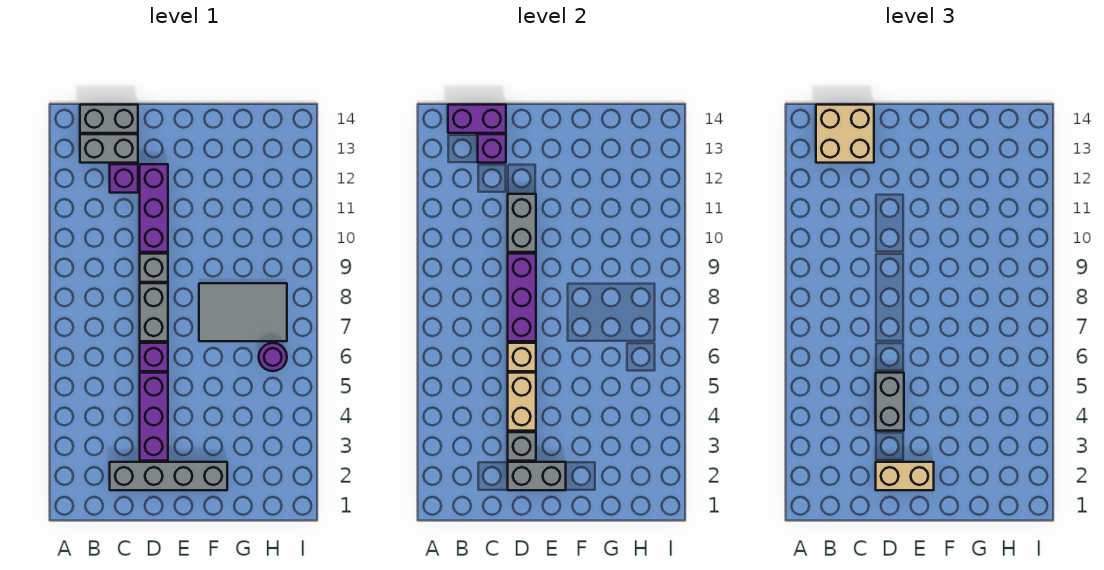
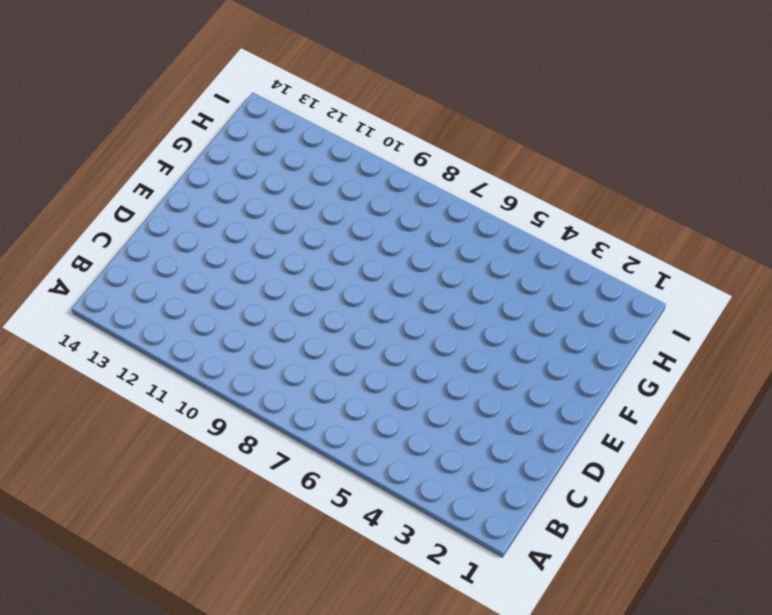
none -> grey brick B13:C13 level 1
none -> grey brick B14:C14 level 1
none -> grey brick C2:F2 level 1

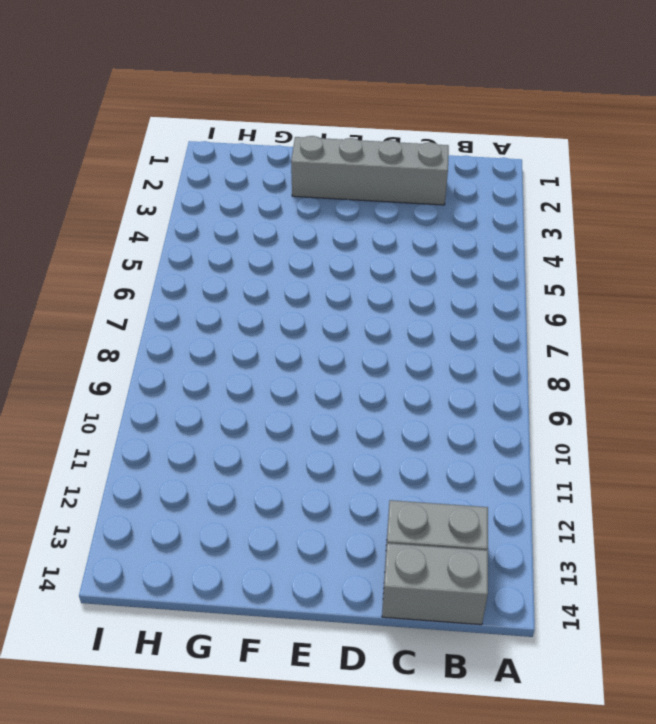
none -> purple brick C12 level 1
none -> purple brick D3:D5 level 1
none -> purple brick D6 level 1

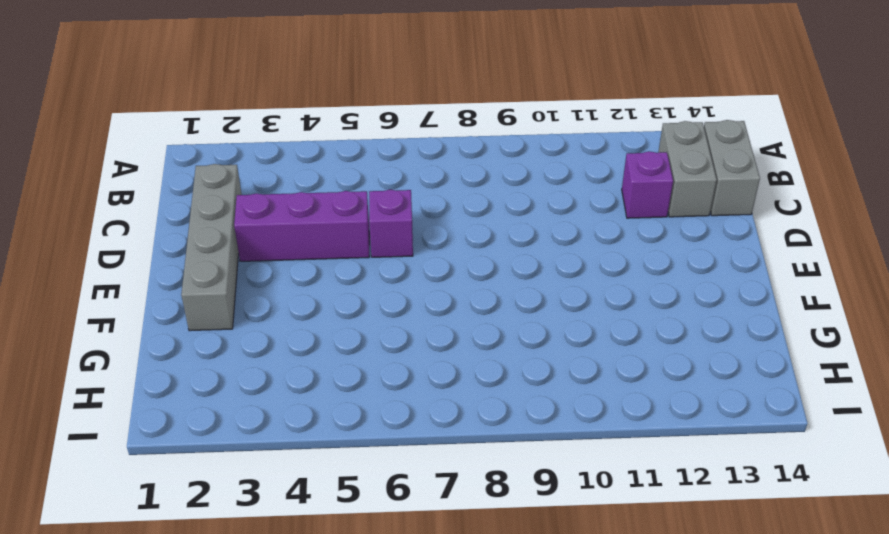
none -> grey brick D7:D8 level 1
none -> grey brick D9 level 1
none -> purple brick D10:D12 level 1

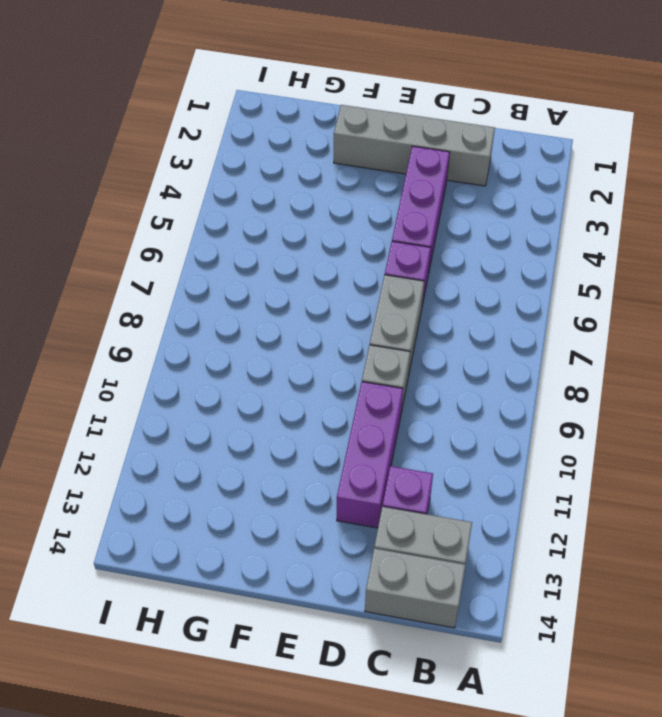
none -> grey tile F7:H8 level 1
none -> purple round brick H6 level 1
none -> purple brick B14:C14 level 2

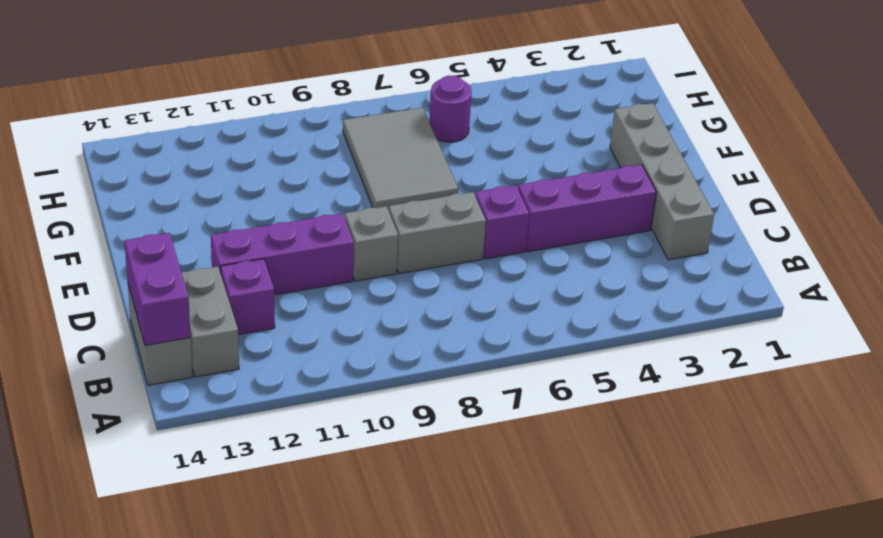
none -> purple brick C13 level 2
none -> grey brick D2:E2 level 2
none -> grey brick D3 level 2

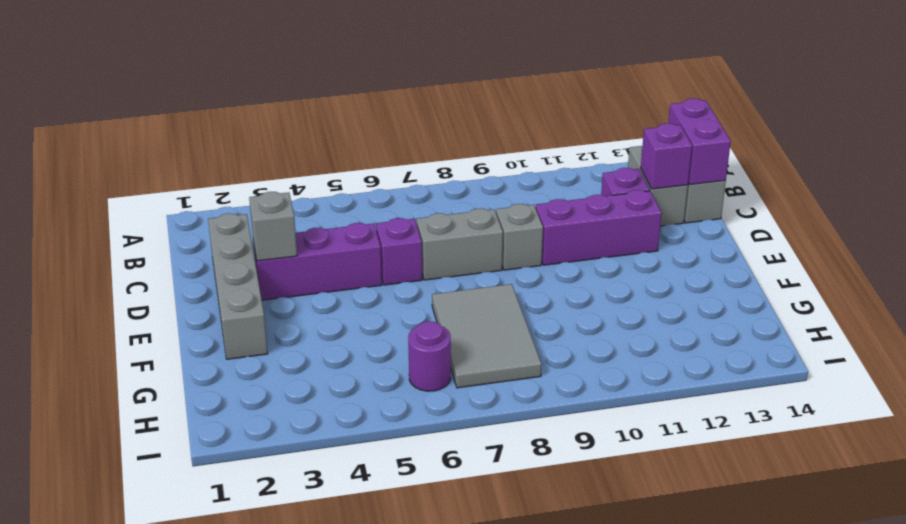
none -> grey brick D2:E2 level 2
none -> tan brick D4:D5 level 2
none -> tan brick D6 level 2

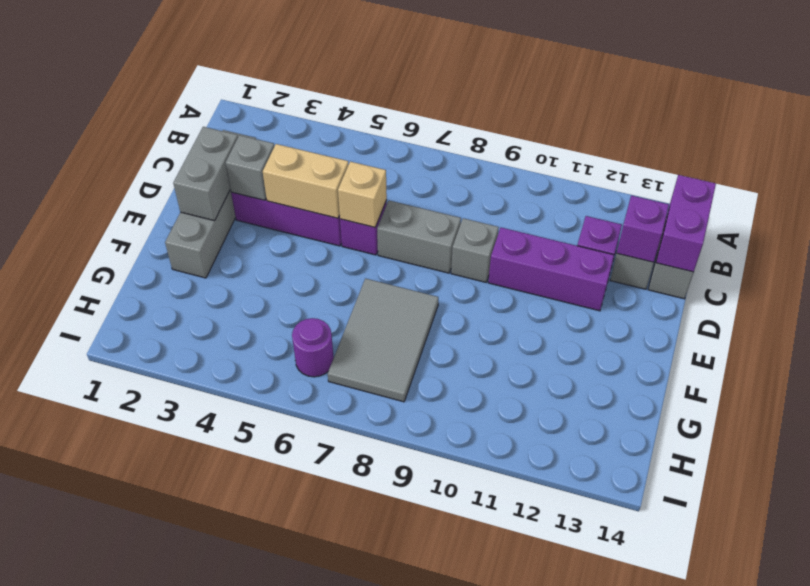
none -> purple brick D7:D9 level 2
none -> grey brick D10:D11 level 2
none -> tan brick B13:C14 level 3

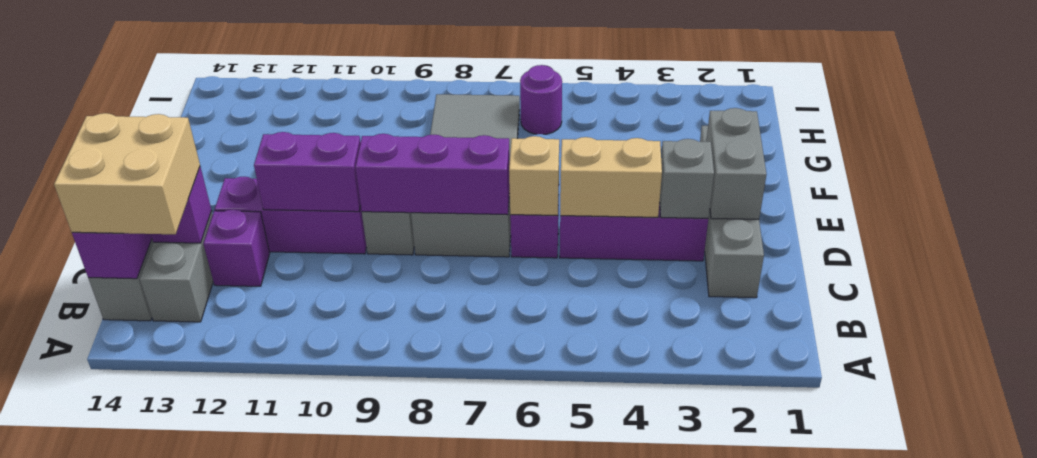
purple brick D10:D11 level 2 -> grey brick D10:D11 level 2
none -> tan brick D2:E2 level 3
none -> grey brick D4:D5 level 3

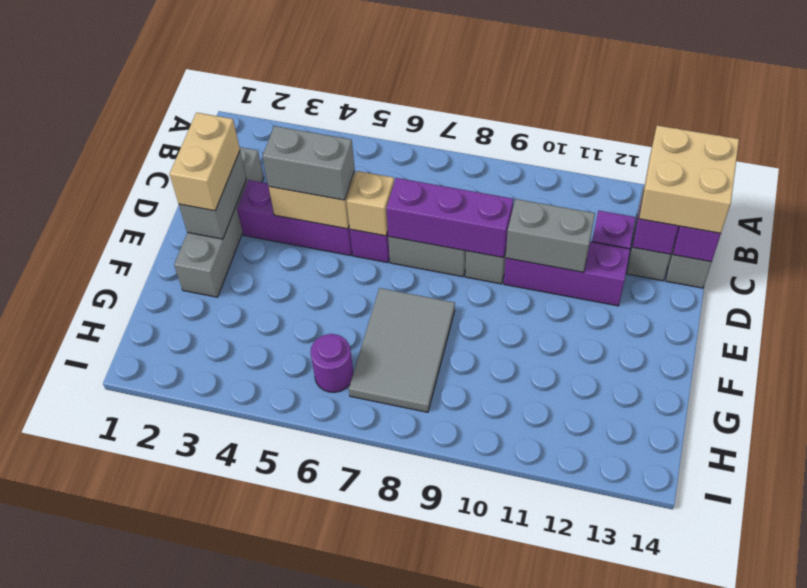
none -> grey brick D3 level 2

